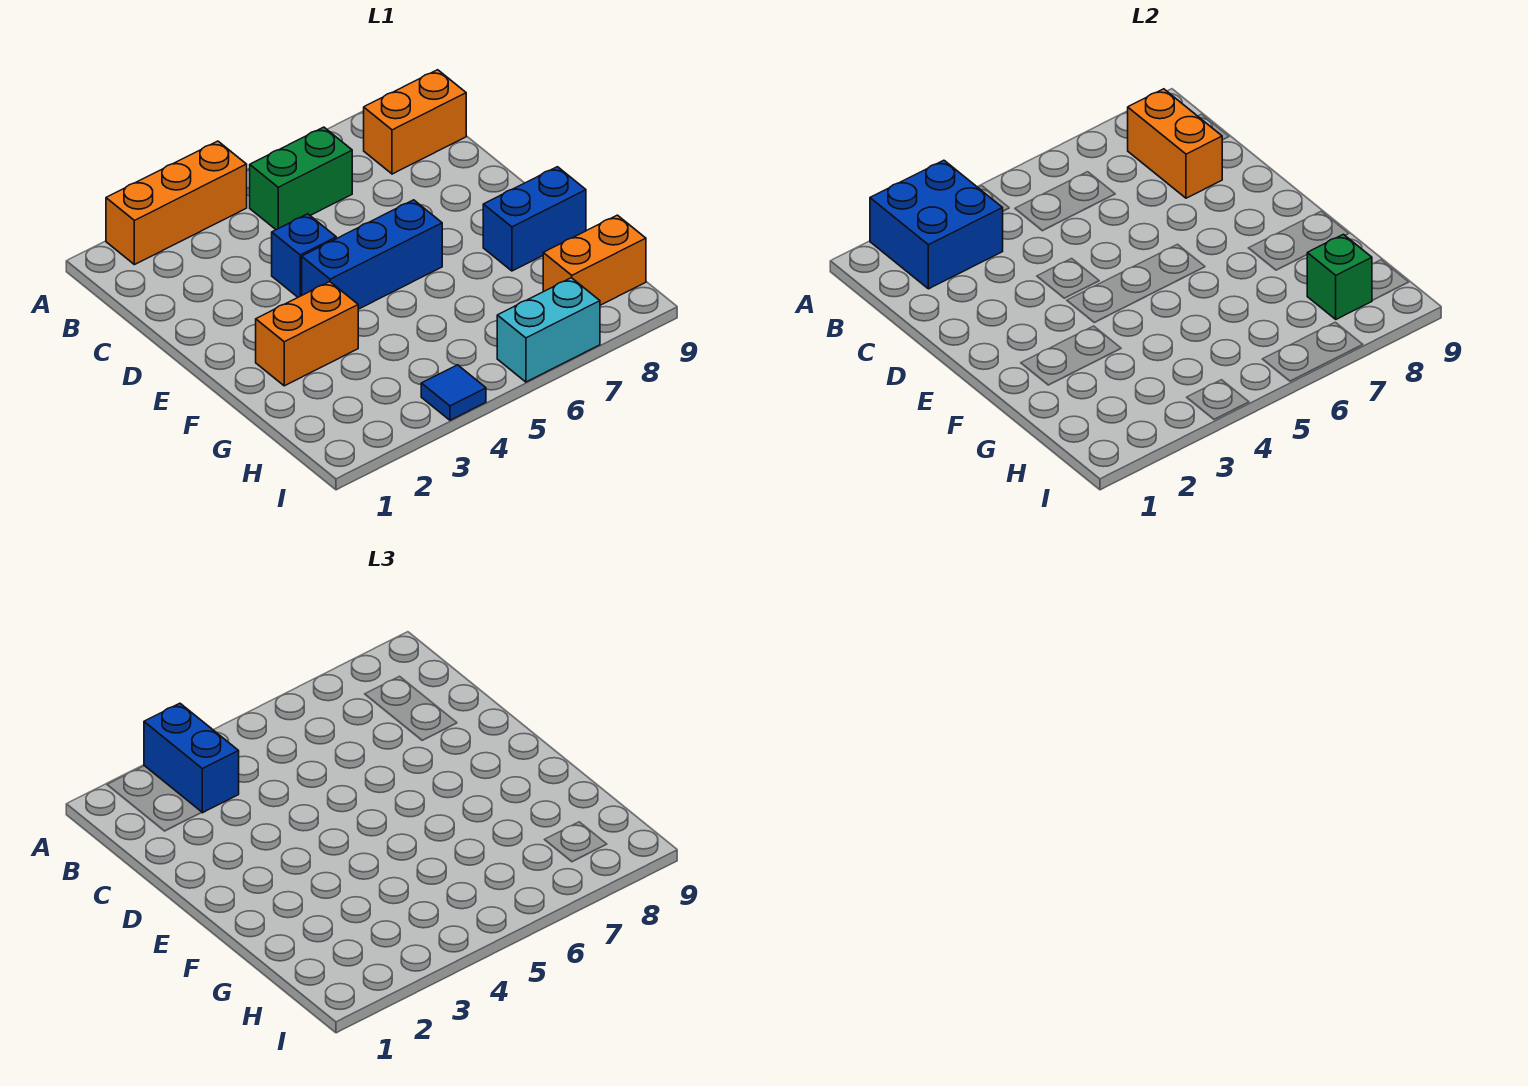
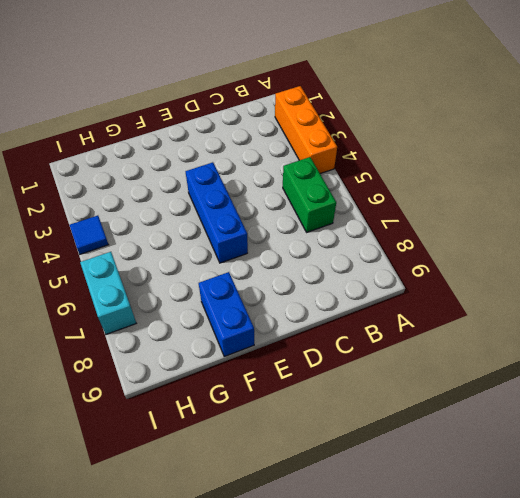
none -> orange brick B8:B9 level 1
none -> blue brick D4 level 1
none -> orange brick F2:F3 level 1

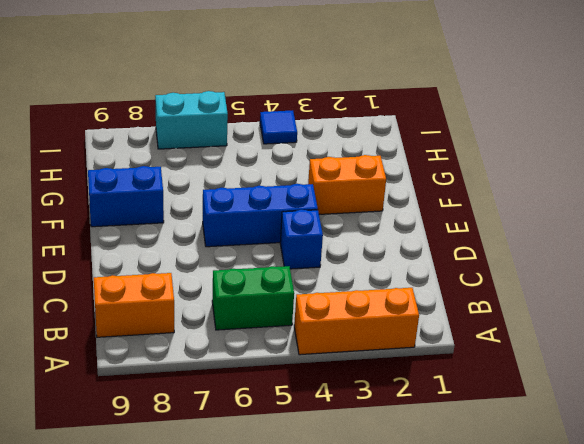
none -> orange brick H8:H9 level 1
none -> blue brick A2:B3 level 2
none -> orange brick B8:C8 level 2

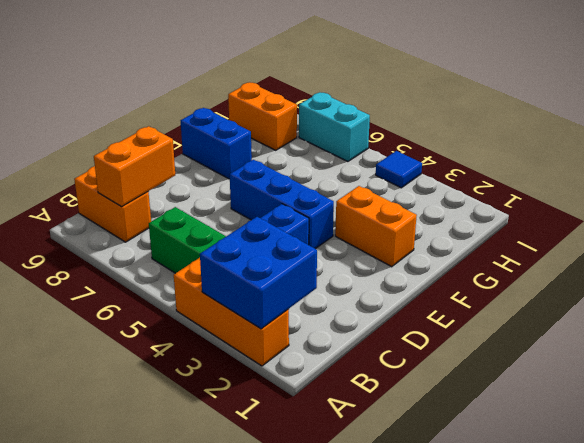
none -> green brick H8 level 2
none -> blue brick A3:B3 level 3

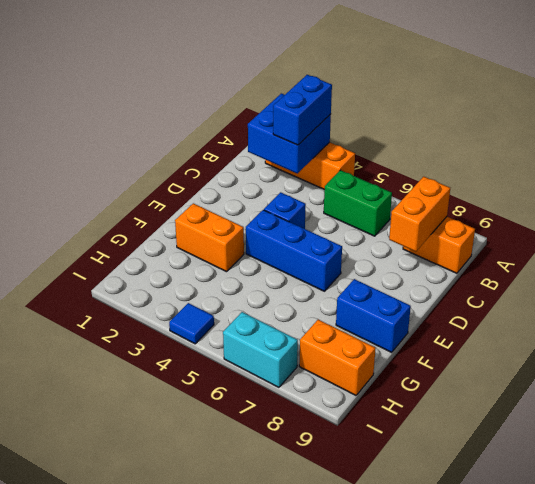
none -> green brick H8 level 2

